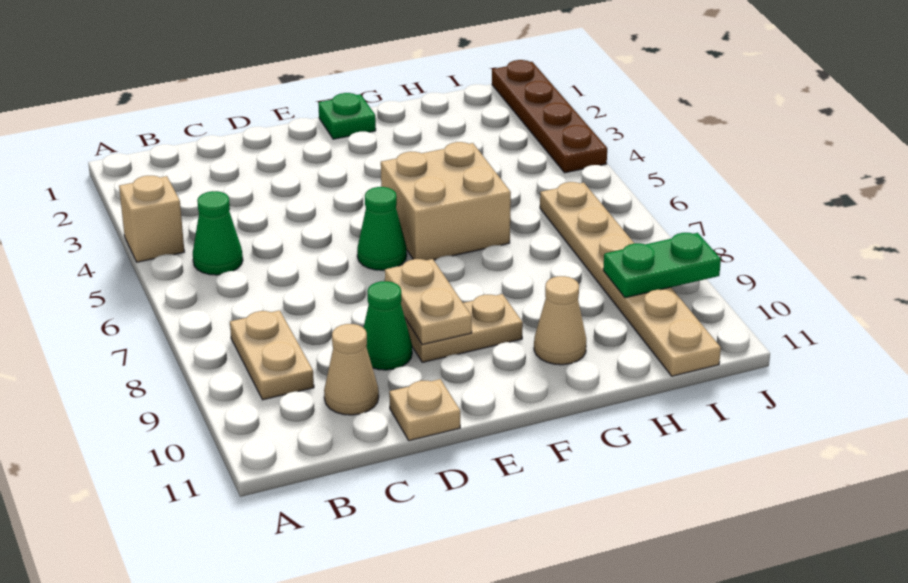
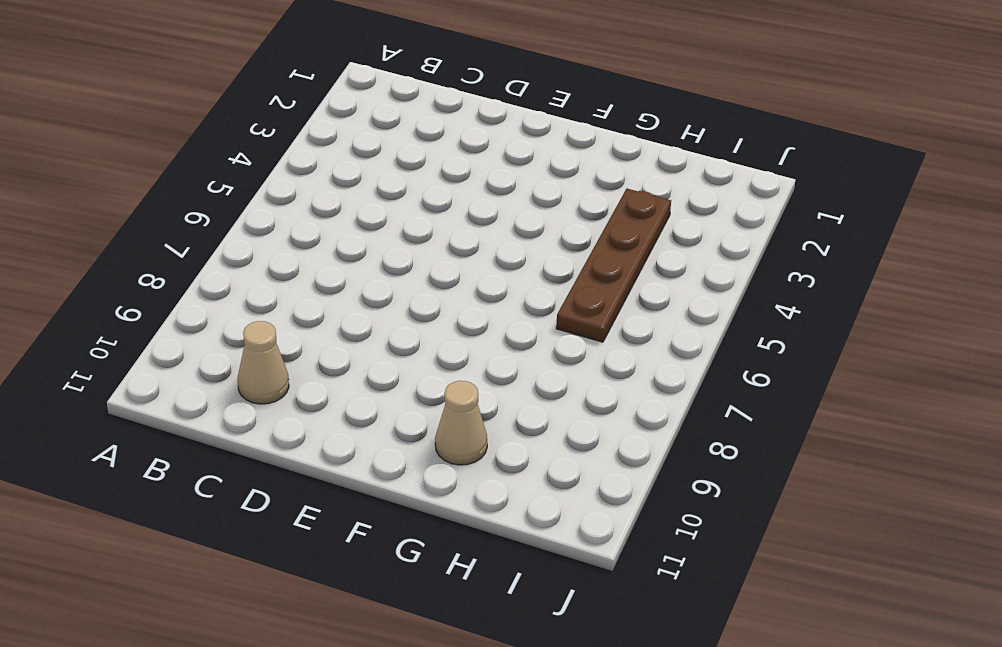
brown plate H3:H6 level 1 -> brown plate J1:J4 level 1
none -> tan brick A4 level 1
none -> green cone B5 level 1
none -> tan plate B8:B9 level 1

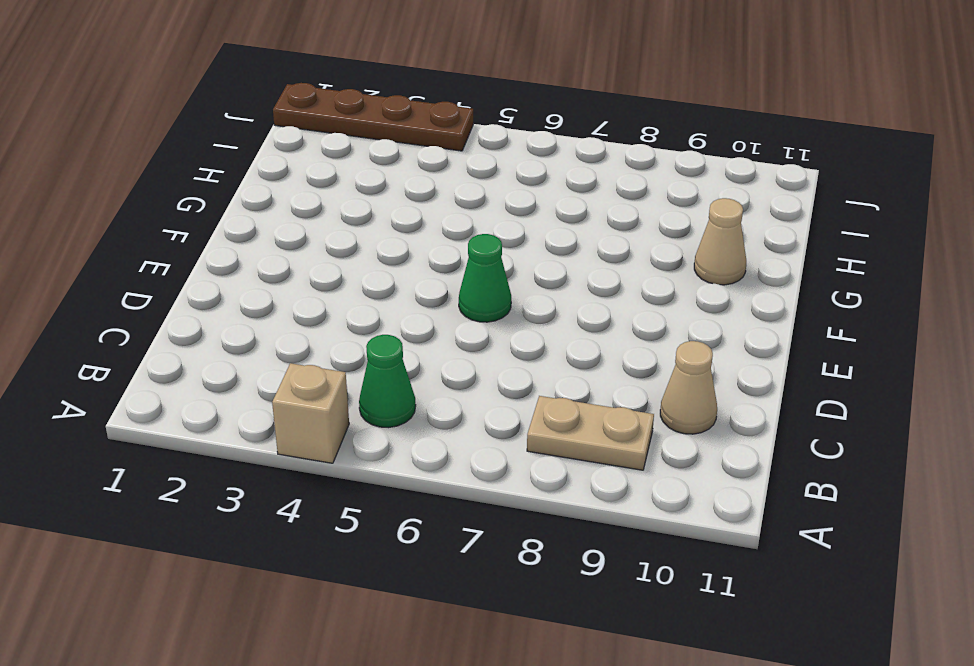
none -> green cone D9 level 1
none -> tan plate D11 level 1
none -> tan plate E9:F9 level 1

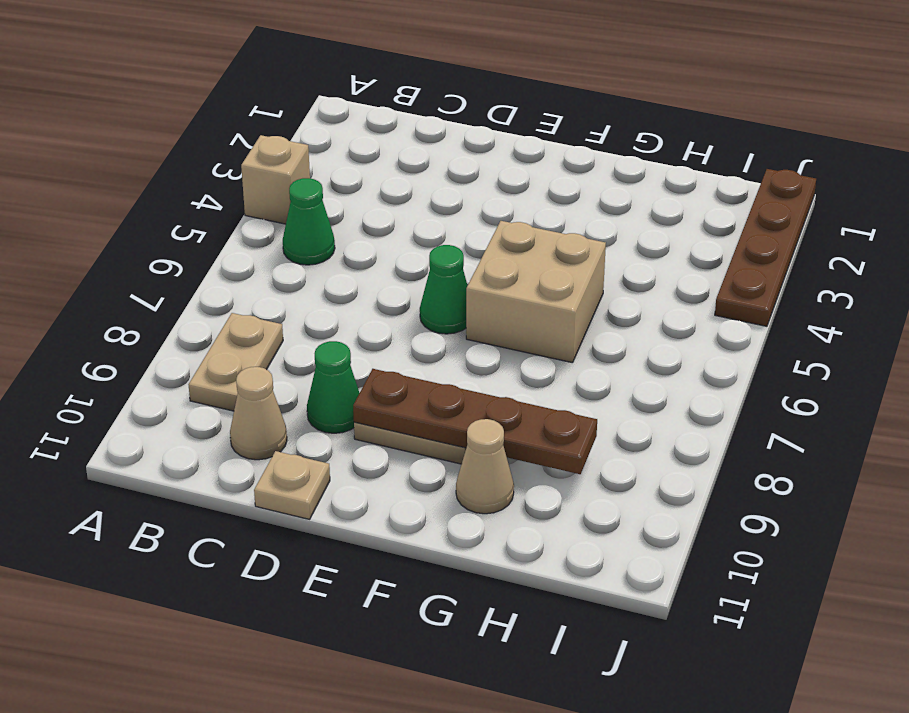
brown plate E9:H9 level 2 -> tan plate E8:E9 level 2
none -> green plate F1 level 1
none -> tan plate I6:I11 level 1
none -> green plate I9:J9 level 2

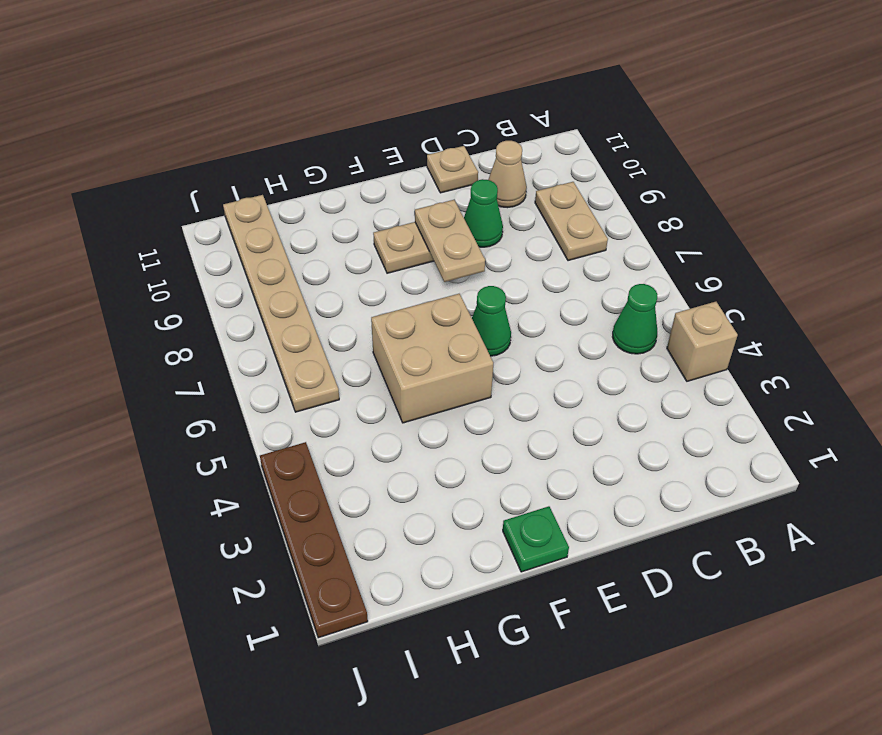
none -> tan cone G10 level 1
none -> green plate I9:J9 level 2

